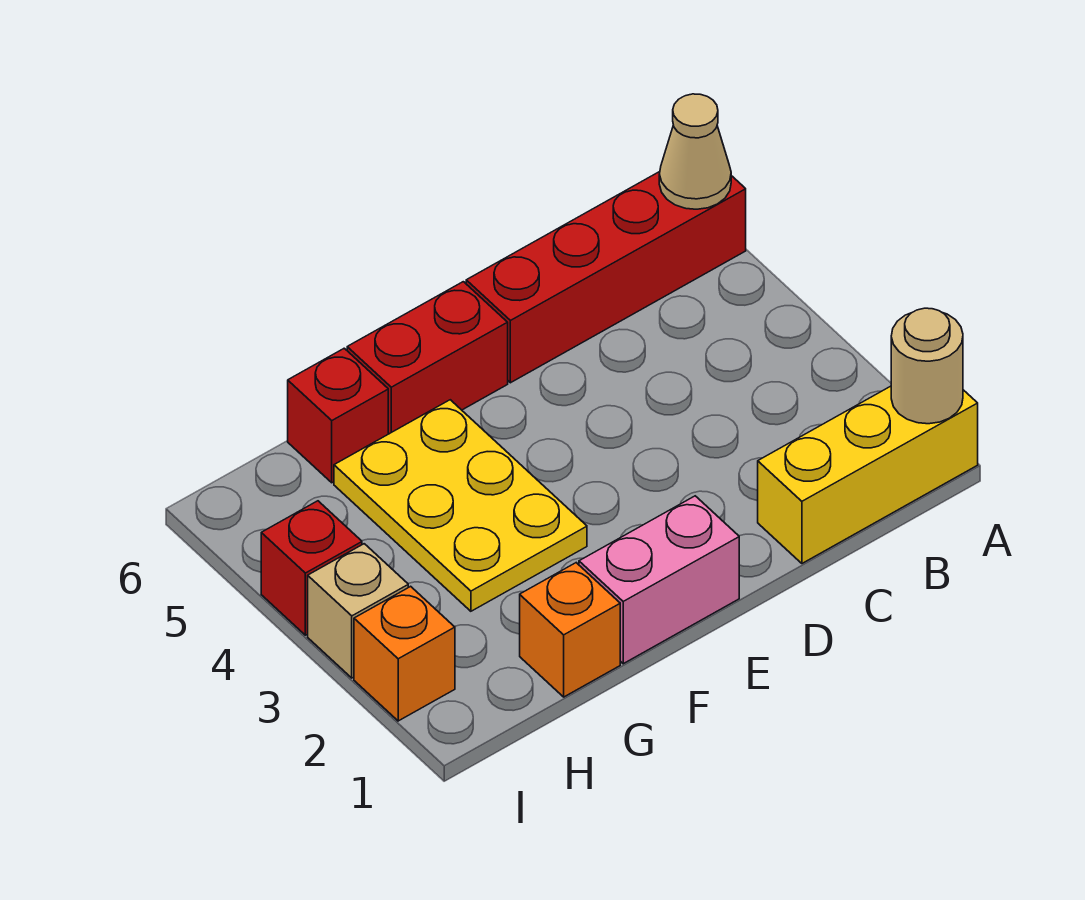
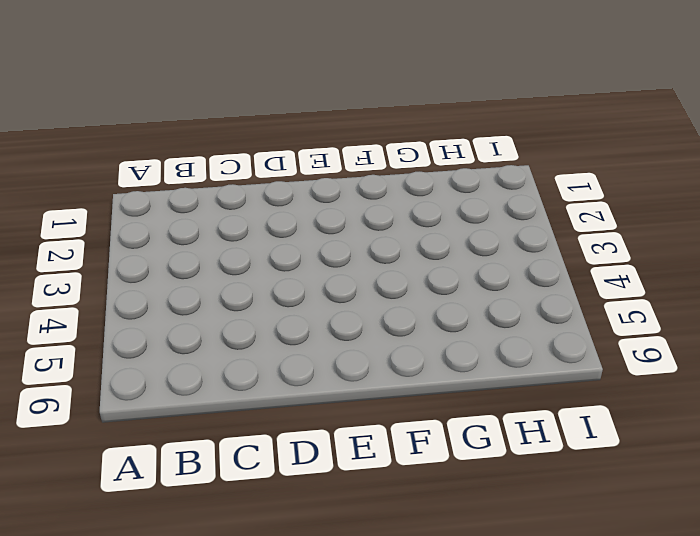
none -> yellow brick A1:C1 level 1
none -> red brick A6:D6 level 1
none -> pink brick E1:F1 level 1

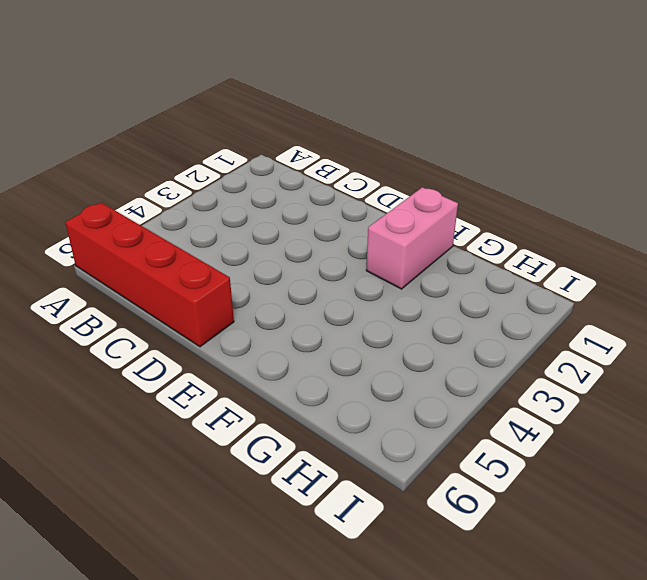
pink brick F1:F2 level 1 -> pink brick E1:F1 level 1
none -> yellow brick A1:C1 level 1
none -> red brick E6:F6 level 1
none -> yellow plate F3:G5 level 1

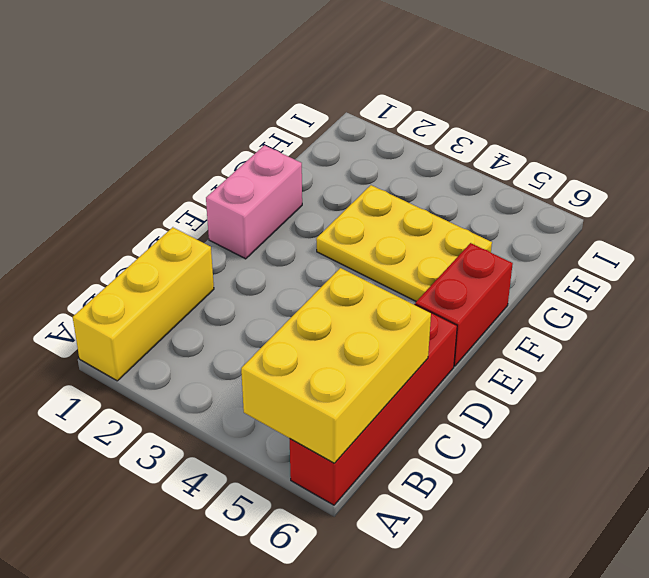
yellow brick A5:C6 level 2 -> tan cone A6 level 2
none -> orange brick G1 level 1
none -> red brick G6 level 1
none -> orange brick I2 level 1

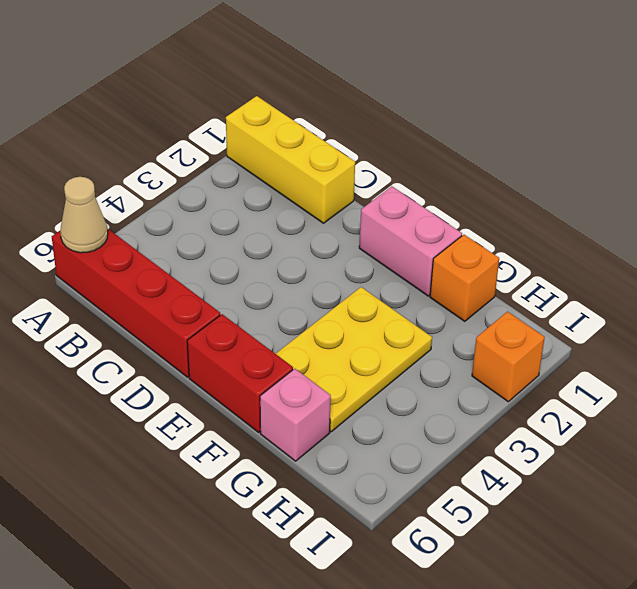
pink brick G6 level 1 -> red brick G6 level 1
none -> tan brick I3 level 1
none -> red brick I4 level 1
none -> tan round brick A1 level 2

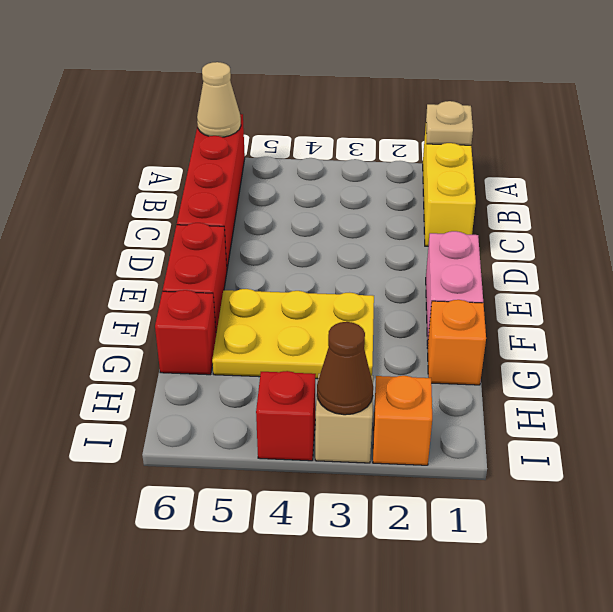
tan plate A1 level 2 -> tan round brick A1 level 2
brown cone I3 level 2 -> none

